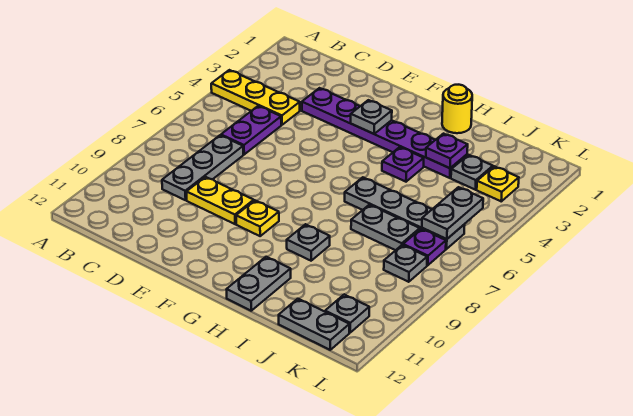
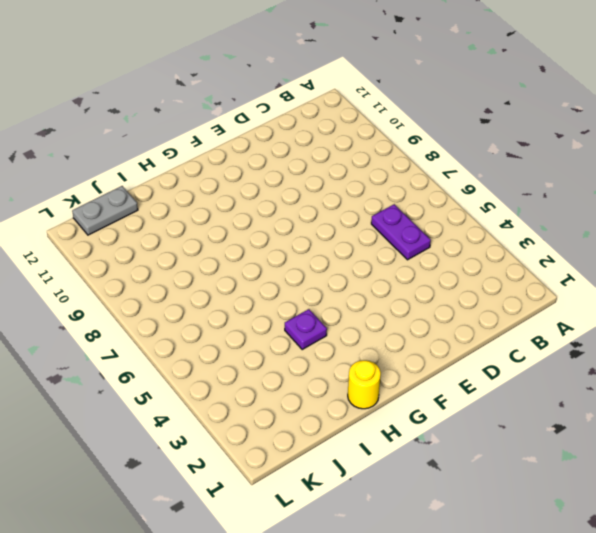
none -> yellow plate A4:C4 level 1
none -> grey plate C7:C9 level 1
none -> purple plate D3:I3 level 1

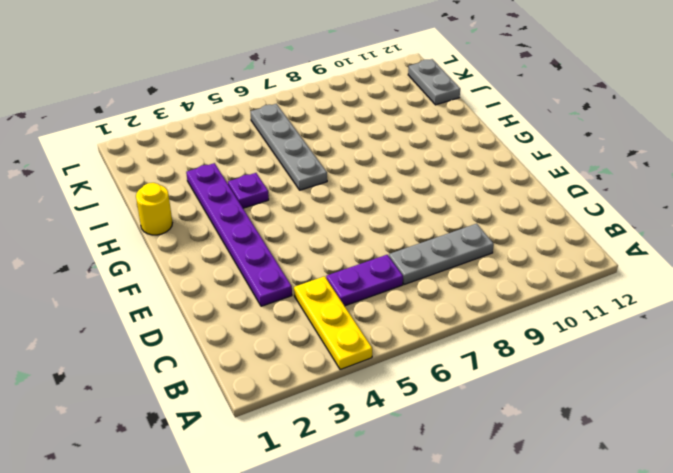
none -> yellow plate D9:E9 level 1
none -> yellow plate F9 level 1
none -> grey plate H9 level 1

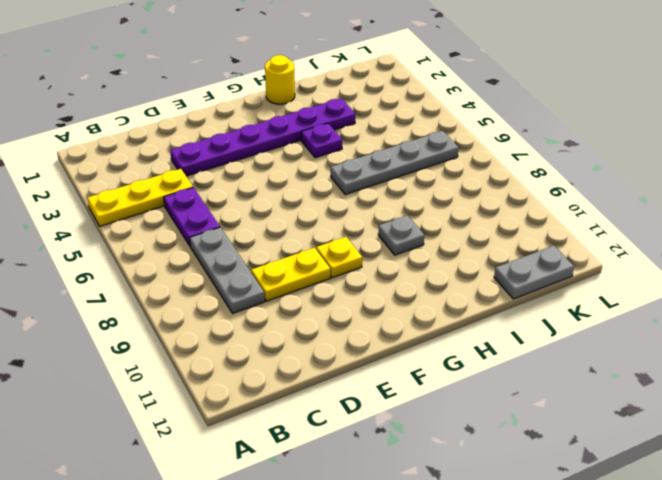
none -> grey plate H11:H12 level 1
none -> grey plate I7:J7 level 1
none -> grey plate J3 level 1

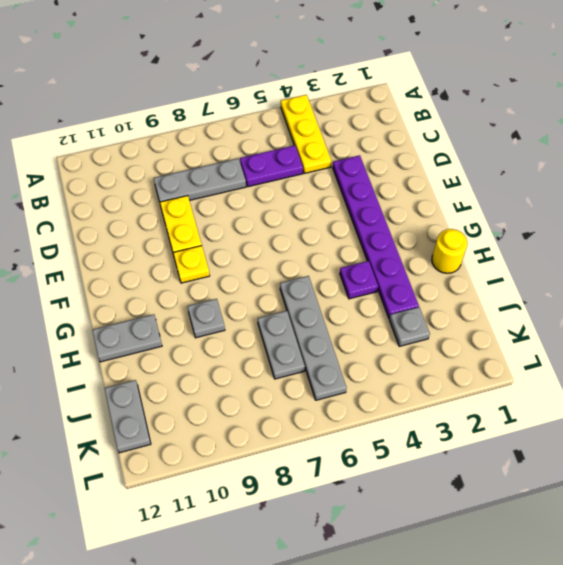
none -> yellow plate K3 level 1
none -> purple plate K7 level 1
none -> grey plate K8 level 1

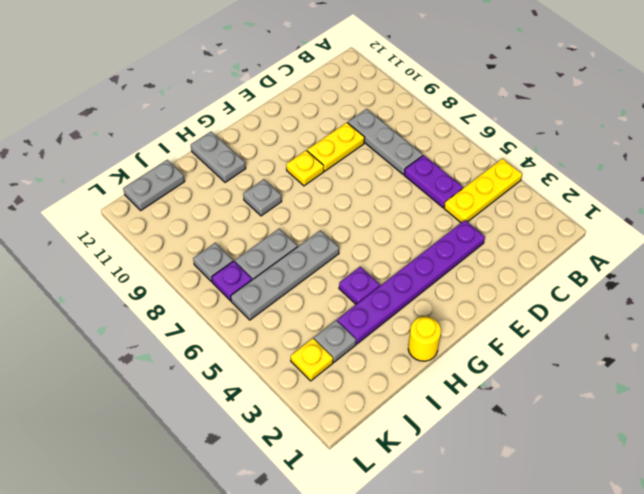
none -> grey plate K11 level 1
none -> grey plate F3 level 2
none -> purple plate I3 level 2

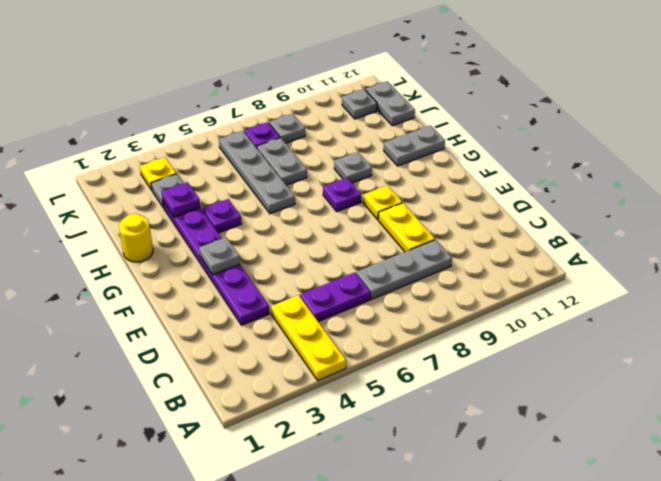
purple plate G8 level 1 -> none
none -> grey plate K5:K6 level 2

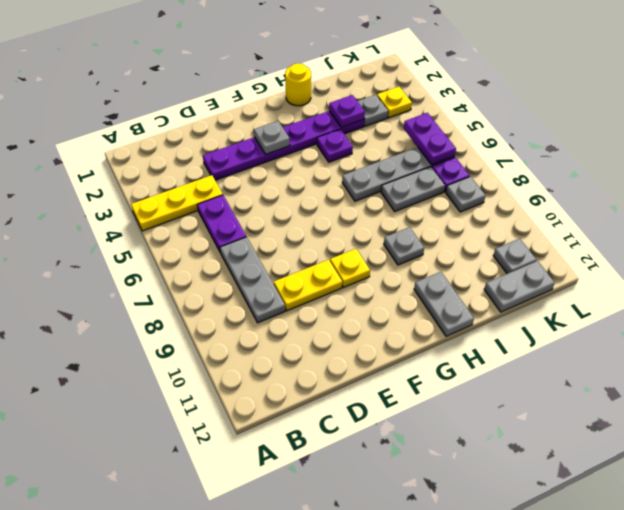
purple plate K5:K6 level 2 -> grey plate K5:K6 level 2

